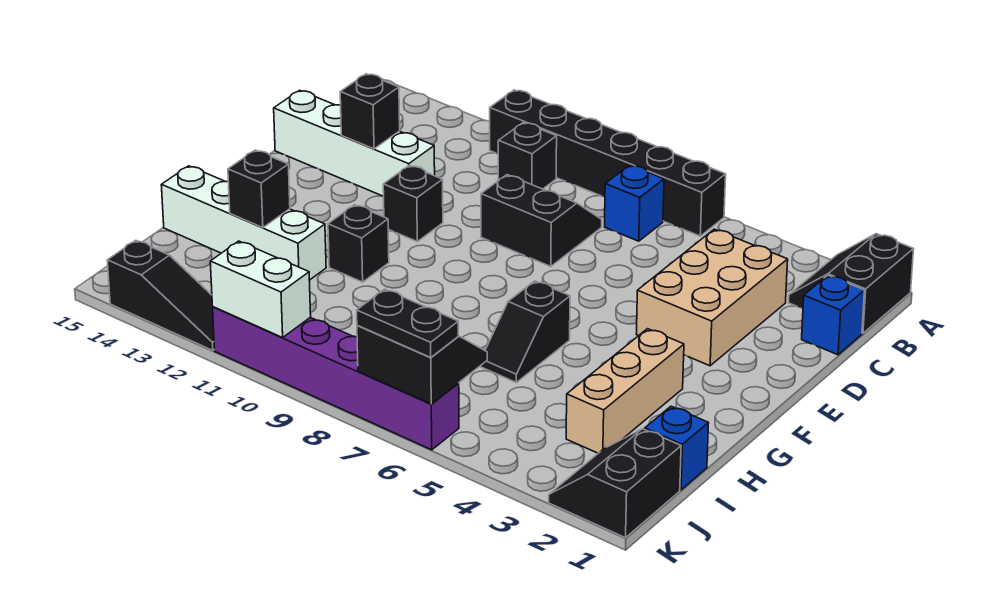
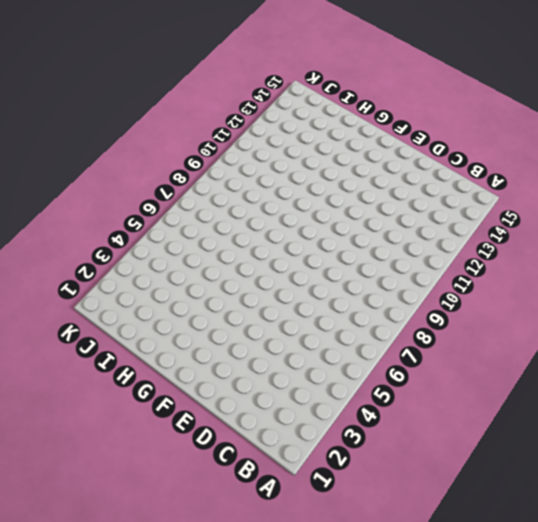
none -> black slope A1:B2 level 1 top 1
none -> black brick A6:A11 level 1
none -> blue brick B7 level 1

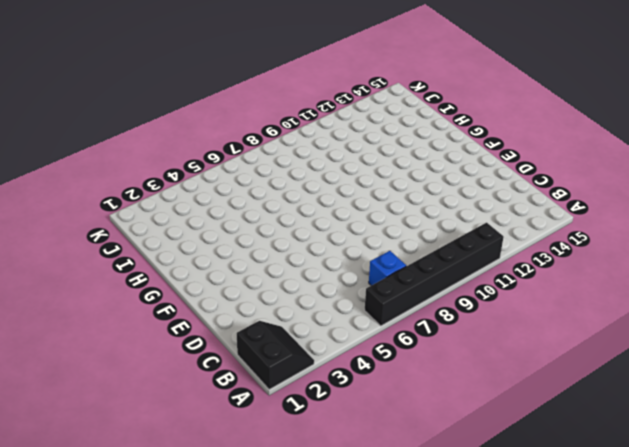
none -> black brick B10 level 1
none -> blue brick C1 level 1
none -> tan brick C3:E4 level 1

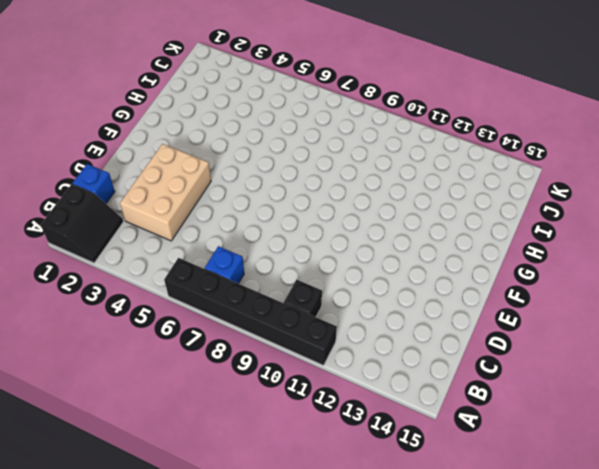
none -> black slope C8:D9 level 1 top D
none -> white brick D12:D15 level 1
none -> black brick E11 level 1

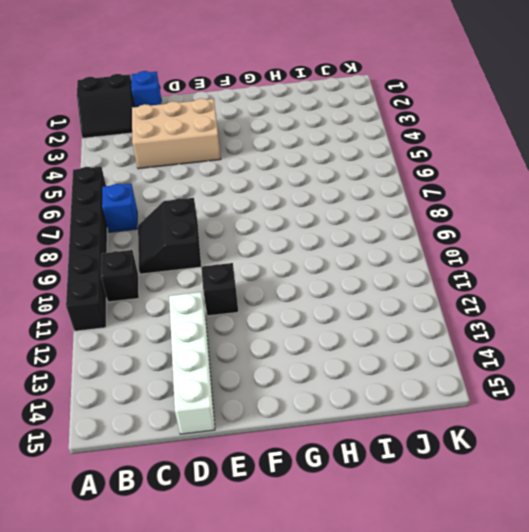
none -> tan brick G3:I3 level 1
none -> black slope G6:H6 level 1 top G
none -> black brick G11 level 1

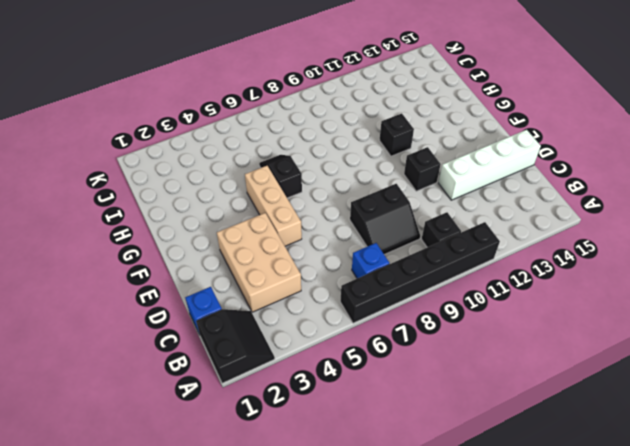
tan brick E5:G5 level 1 -> tan brick G3:I3 level 1
none -> white brick H12:H15 level 1
none -> blue brick I1 level 1
none -> black slope J1:K2 level 1 top 1

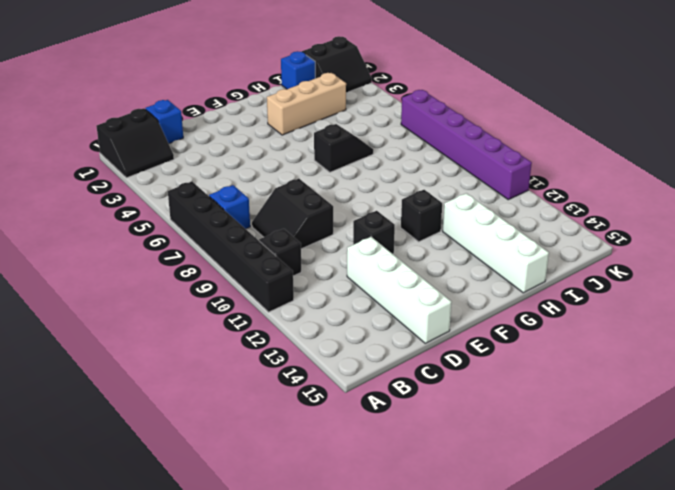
none -> tan brick C3:E4 level 1
none -> black slope K12:K14 level 1 top 14
none -> black brick D13 level 2

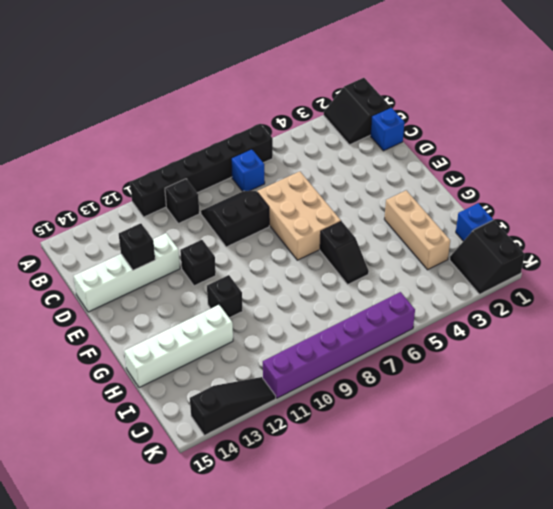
tan brick D6:F7 level 1 -> tan brick C3:E4 level 1
none -> black brick H13 level 2
none -> black slope J6:K7 level 2 top K
none -> white brick K10:K11 level 2

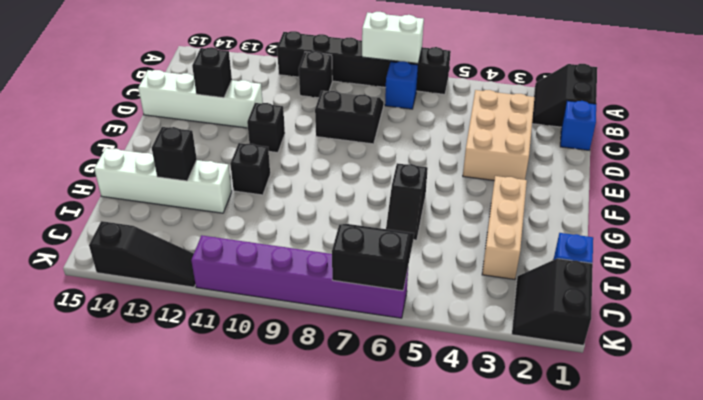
white brick A7:A8 level 2 -> white brick K10:K11 level 2
none -> black plate K6:K7 level 3

